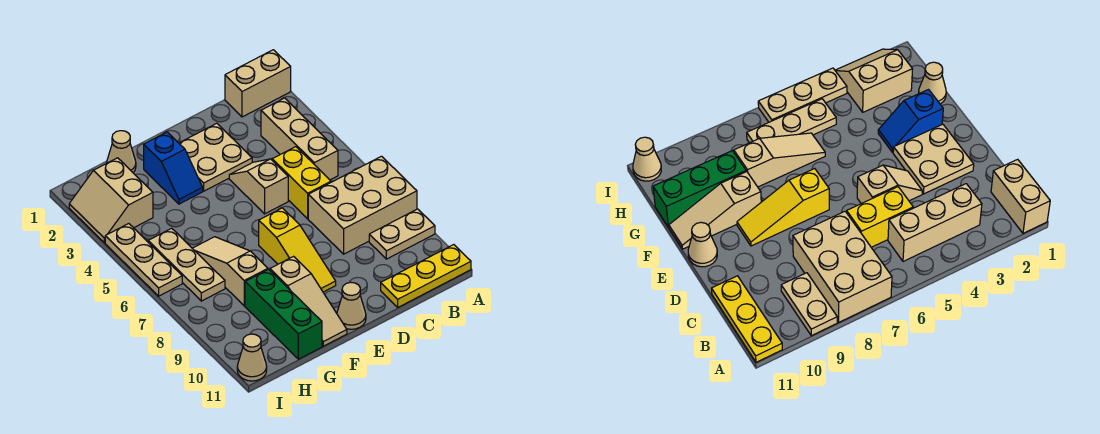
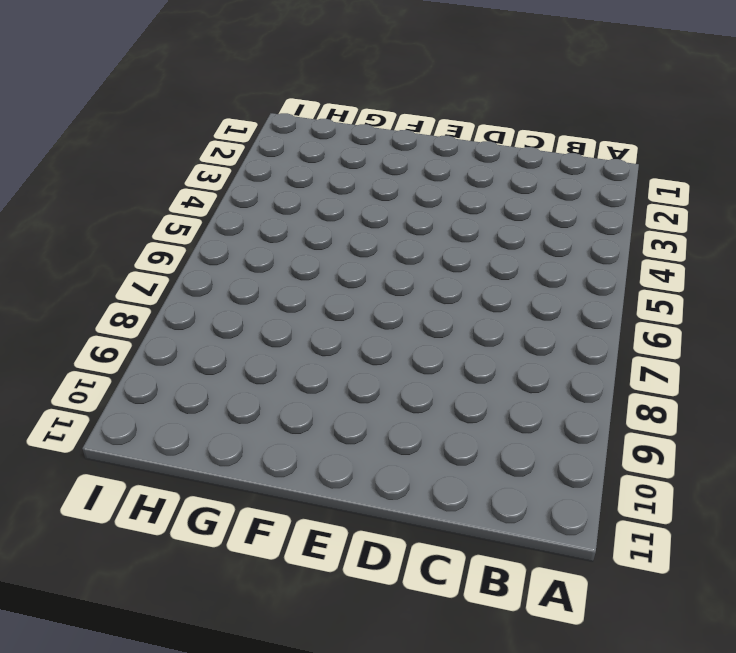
none -> tan brick A1:B1 level 1
none -> tan brick A7:C8 level 1
none -> tan plate A9:B9 level 1

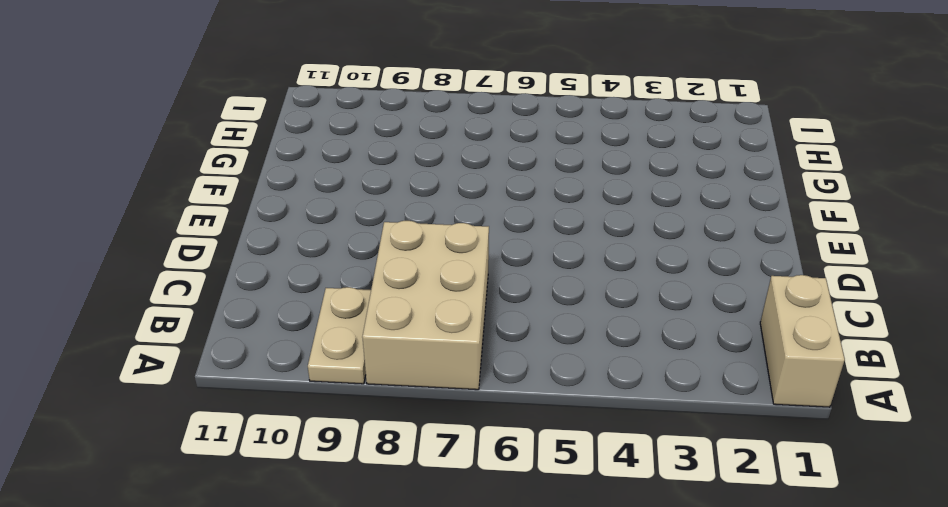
none -> yellow plate A11:C11 level 1
none -> tan brick B3:B5 level 1
none -> yellow brick C5:C6 level 1

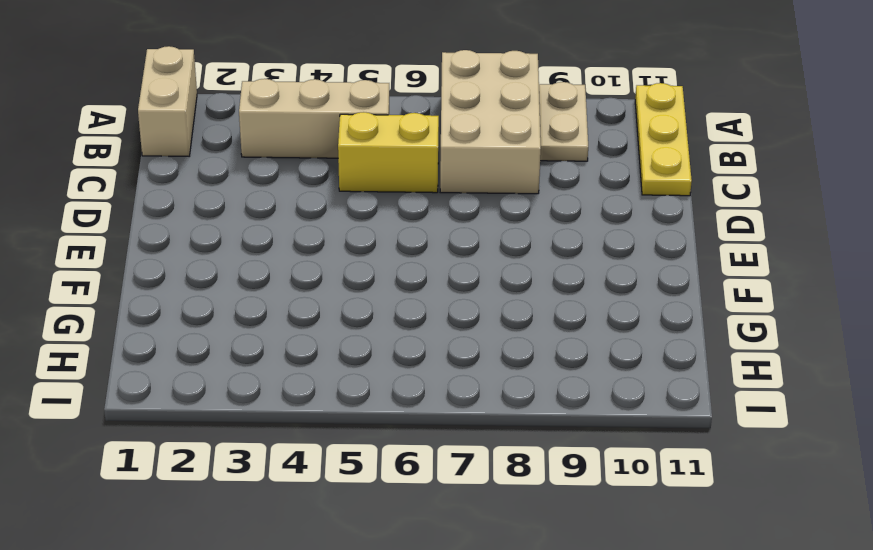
none -> tan plate D2:E3 level 1
none -> tan slope D4:D5 level 1 top 5
none -> yellow slope E7:E9 level 1 top 7

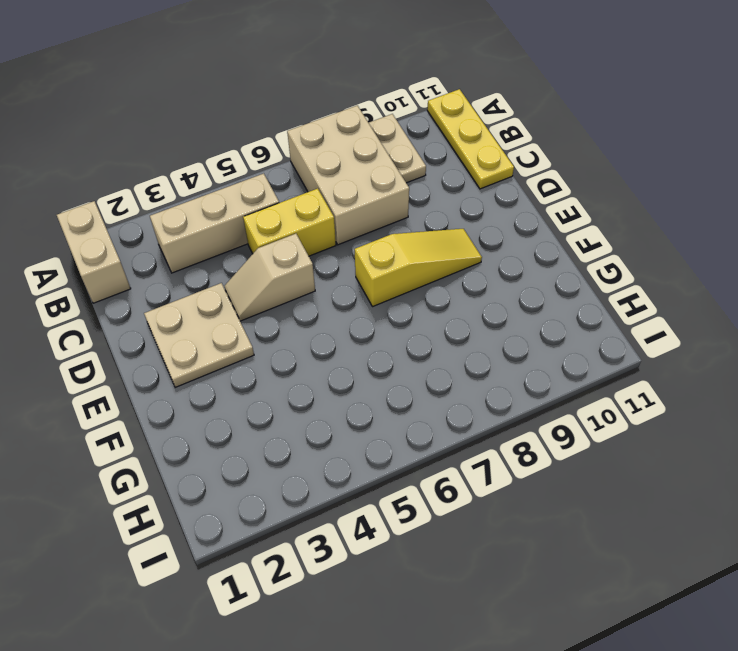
none -> tan cone E11 level 1
none -> blue slope F2:F3 level 1 top 2
none -> tan slope F9:F11 level 1 top 9

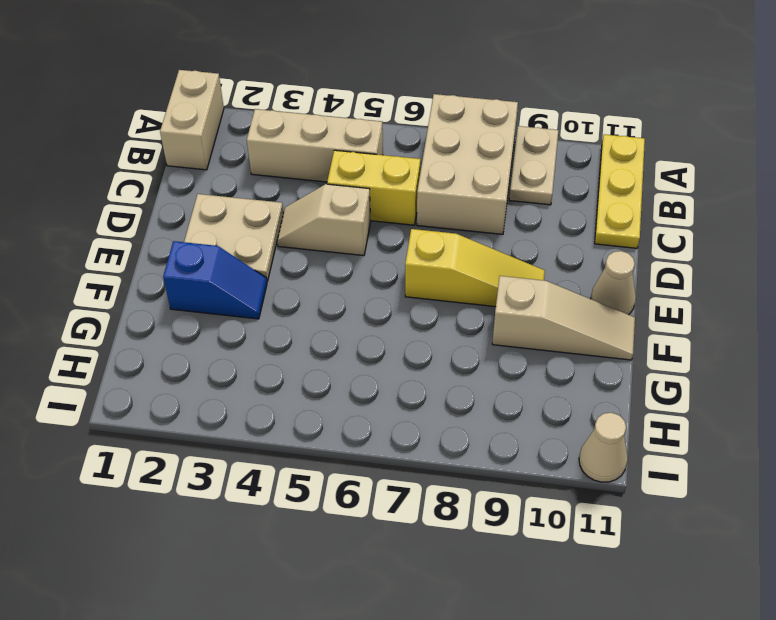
none -> tan cone G1 level 1
none -> tan slope G6:G8 level 1 top 8
none -> green brick G9:G11 level 1

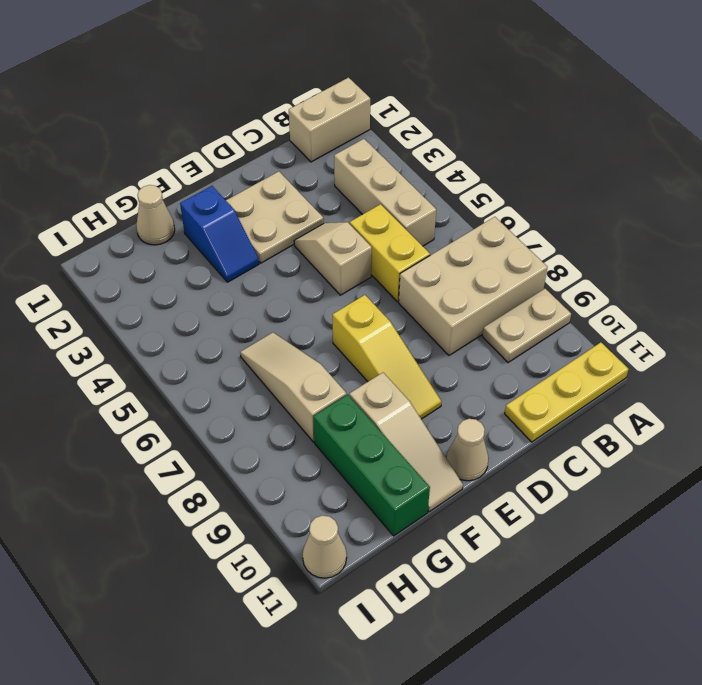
none -> tan slope H2:I3 level 1 top H
none -> tan plate H5:H7 level 1
none -> tan plate I4:I6 level 1

